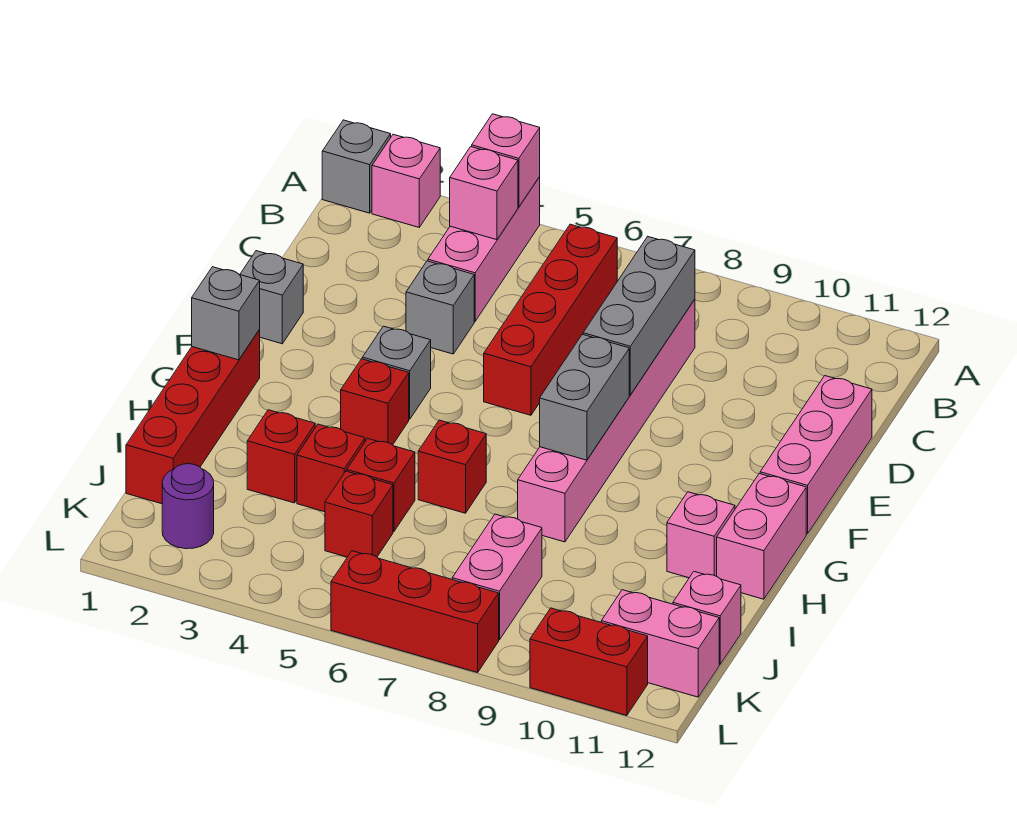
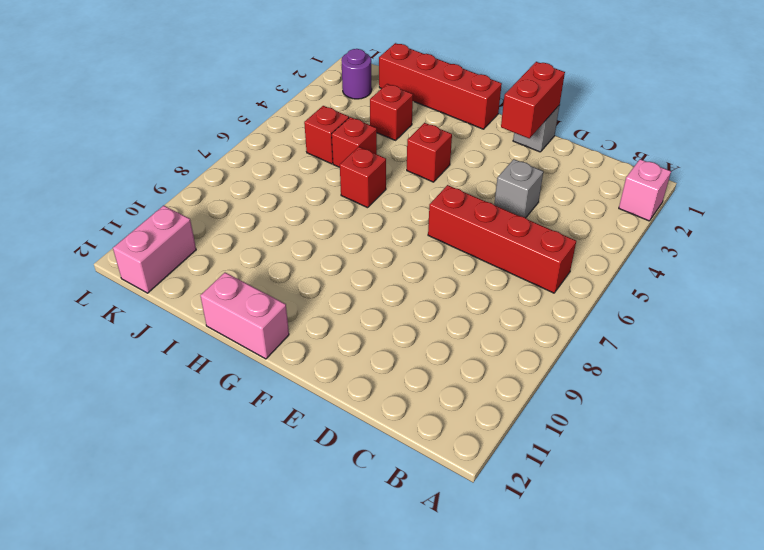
red brick E1:E2 level 2 -> red brick L10:L11 level 1
none -> grey brick A1 level 1
none -> pink brick A4:C4 level 1
none -> pink brick C8:H8 level 1

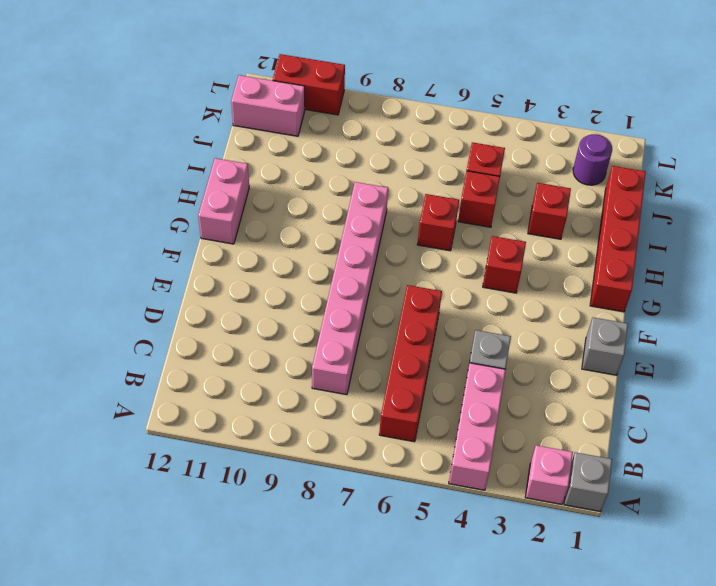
none -> pink brick D12:F12 level 1
none -> grey brick F4 level 1
none -> pink brick H11 level 1

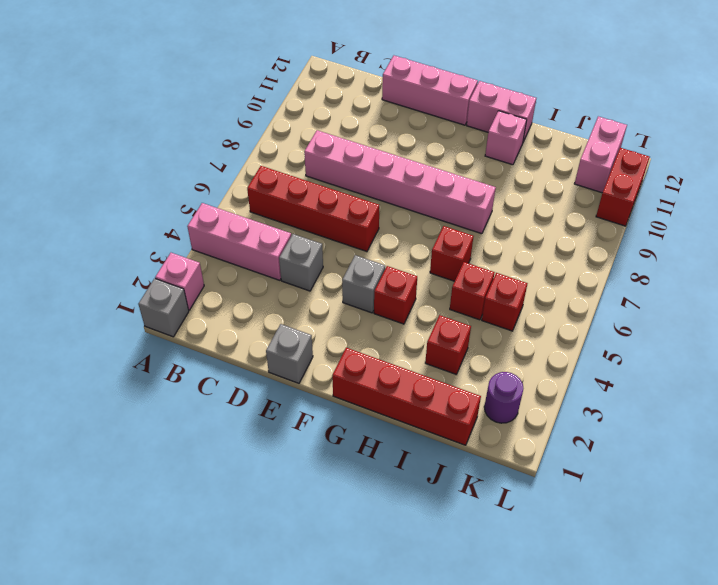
none -> red brick I4 level 1
none -> pink brick J8:K8 level 1
none -> pink brick J12 level 1

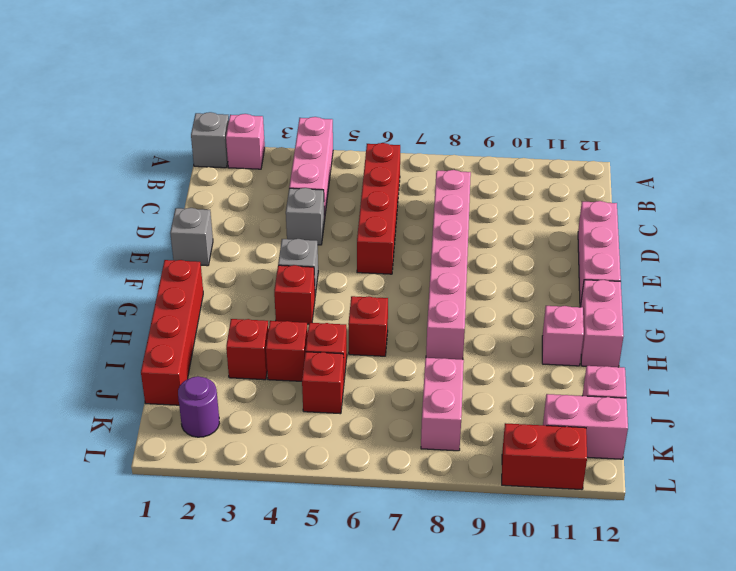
none -> red brick L6:L8 level 1
none -> pink brick A4 level 2
none -> pink brick B4 level 2

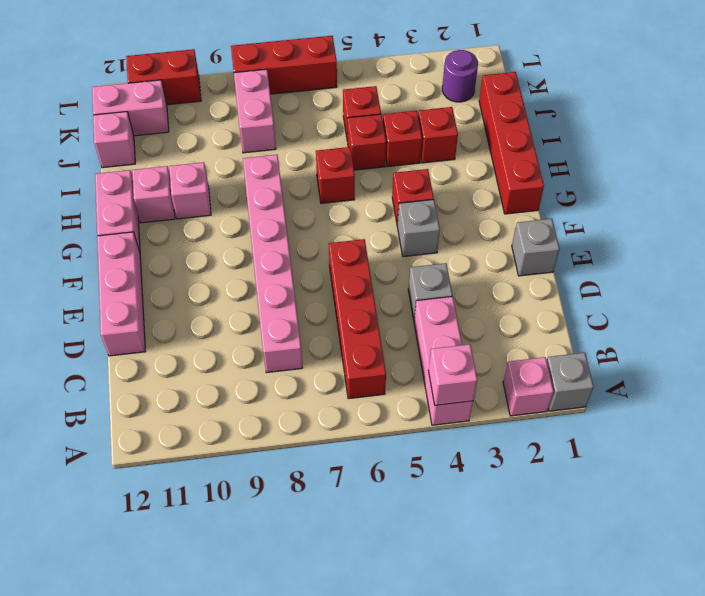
pink brick H10 level 1 -> pink brick B4 level 2
none -> grey brick C8:E8 level 2
none -> grey brick F8:G8 level 2
none -> grey brick G1 level 2

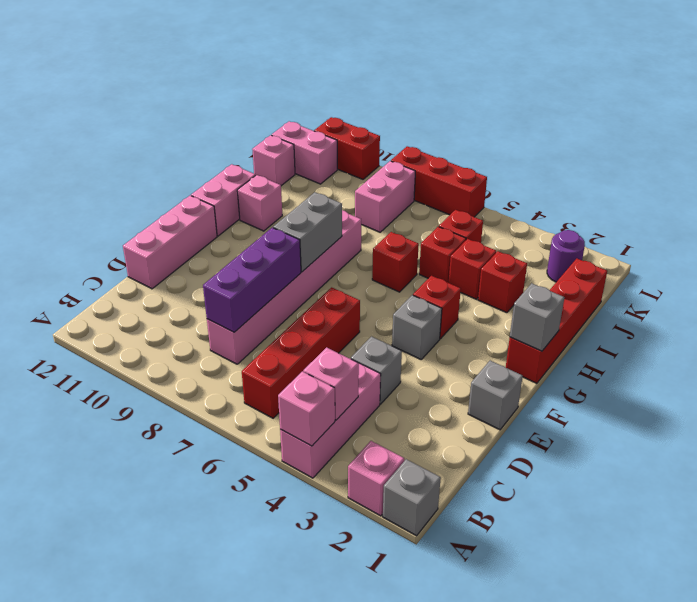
purple brick C8:E8 level 2 -> grey brick C8:E8 level 2

